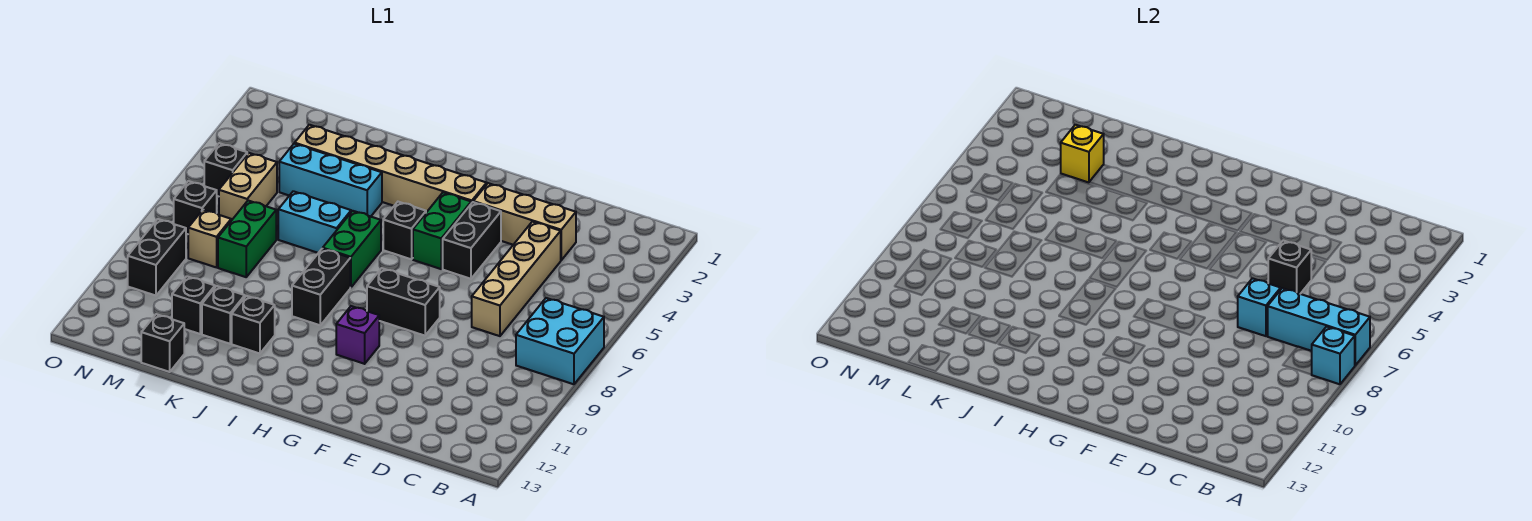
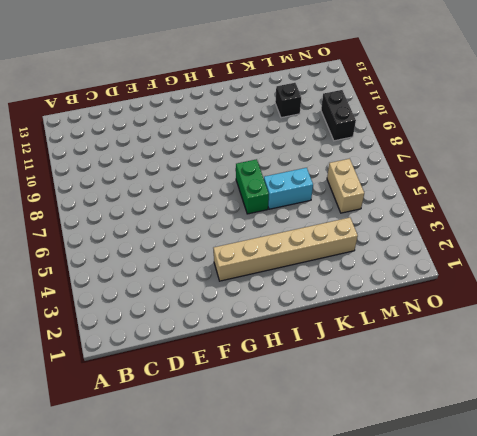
none -> cyan brick A7:B8 level 1
none -> tan brick D3:F3 level 1
none -> tan brick D4:D7 level 1

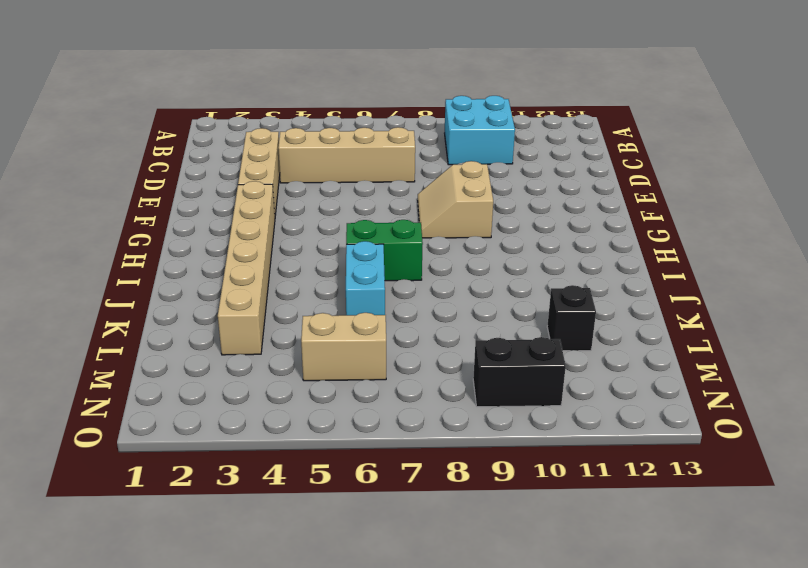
cyan brick B9:C10 level 1 -> cyan brick A7:B8 level 1
tan slope F8:G9 level 1 top 9 -> black brick F8:G8 level 1
none -> black brick F4:F5 level 1
none -> green brick G4:G5 level 1
none -> purple brick G10 level 1

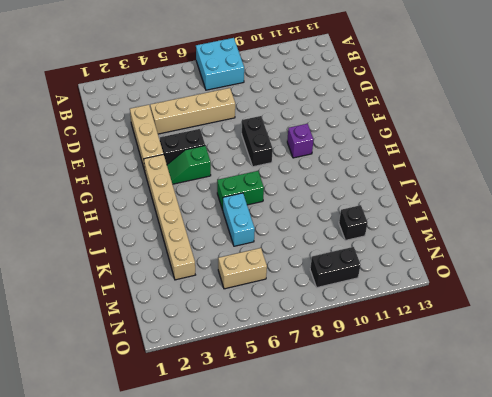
green slope G4:G5 level 1 top 5 -> green brick G4:G5 level 1
none -> black brick H5 level 1
none -> black brick I8:I9 level 1
none -> cyan brick J4:L4 level 1

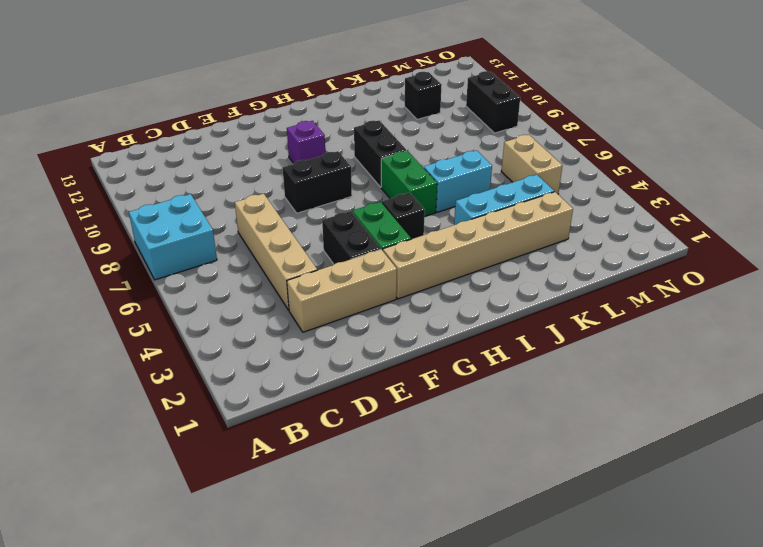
none -> black brick J11 level 1
none -> black brick K11 level 1
none -> green brick L7:L8 level 1

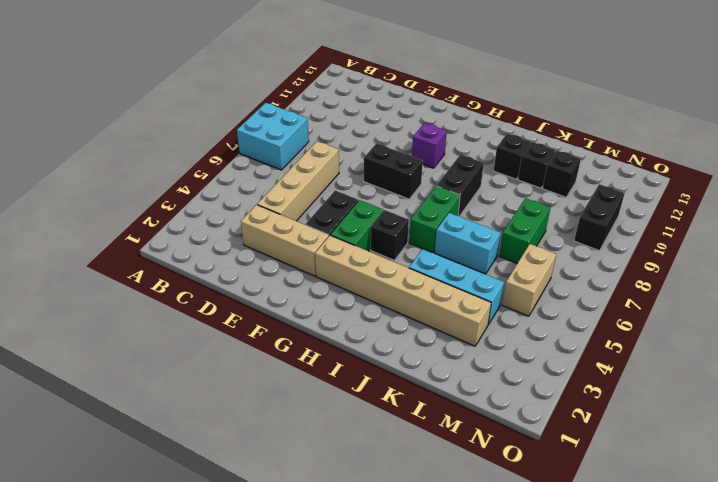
none -> black brick L13 level 1
none -> tan brick M8 level 1
none -> black brick N5 level 1

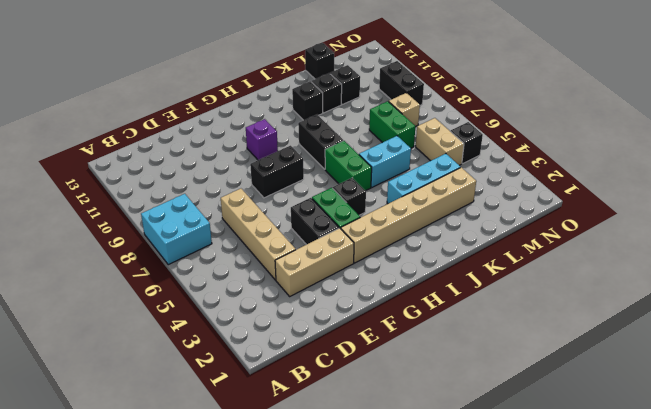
none -> black brick N7 level 1
none -> cyan brick A7:C7 level 2
none -> cyan brick A8 level 2

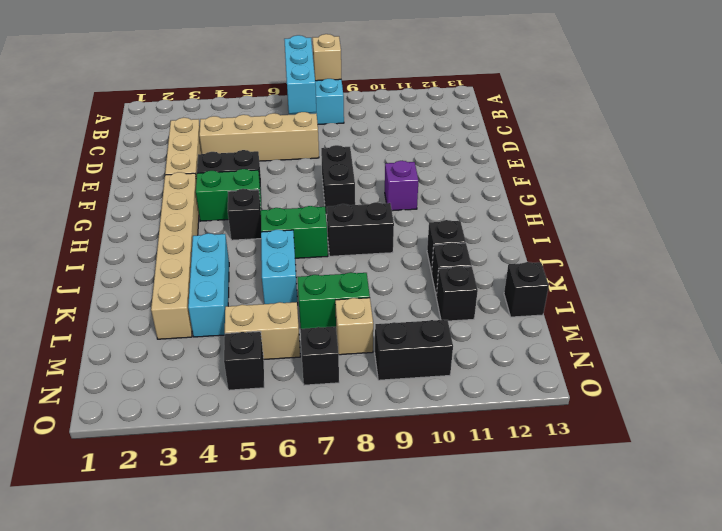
tan brick A8 level 2 -> cyan brick A8 level 2
none -> black brick D5 level 2
none -> cyan brick D7 level 2
none -> yellow brick L3 level 2

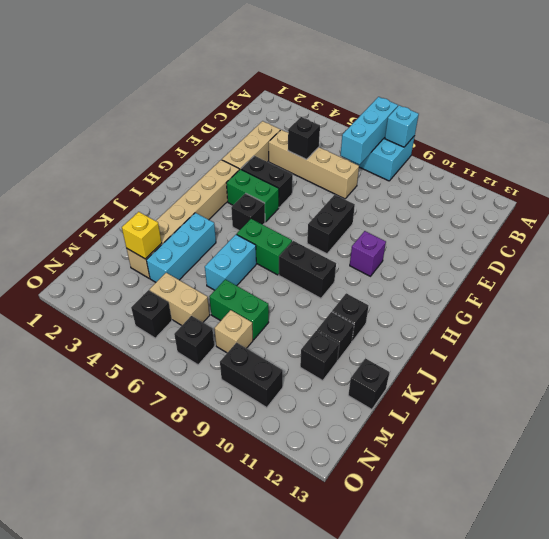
none -> cyan brick D7 level 2

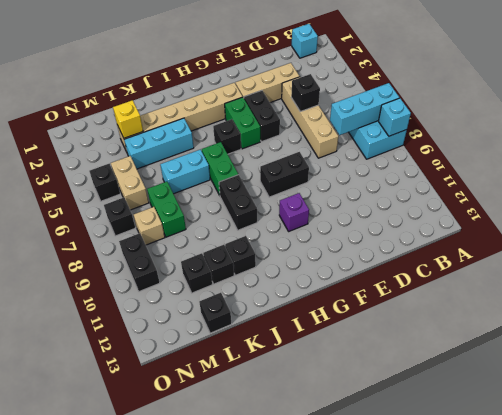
cyan brick B1 level 1 -> cyan brick D7 level 2

